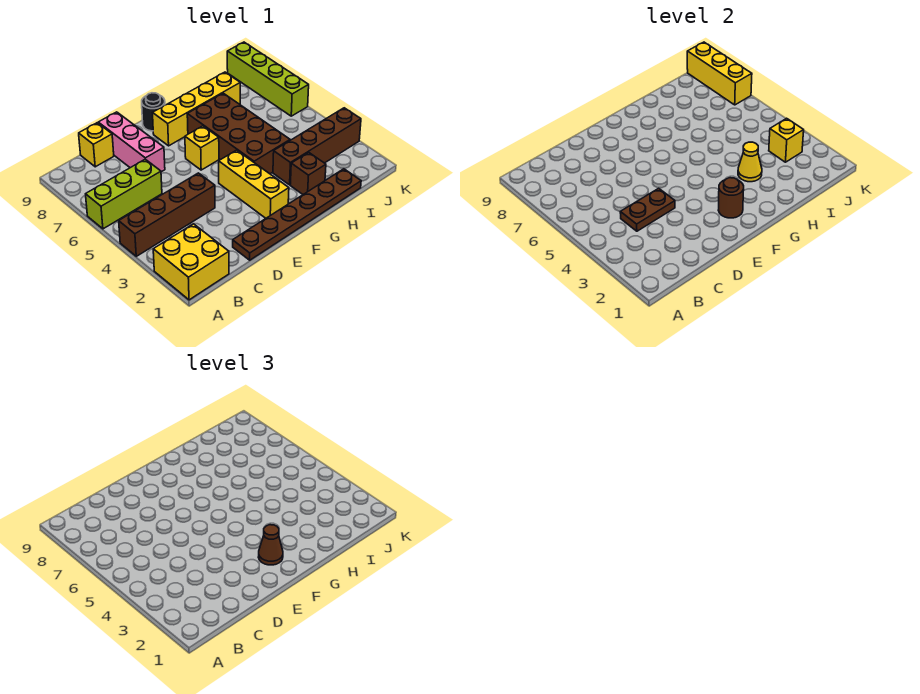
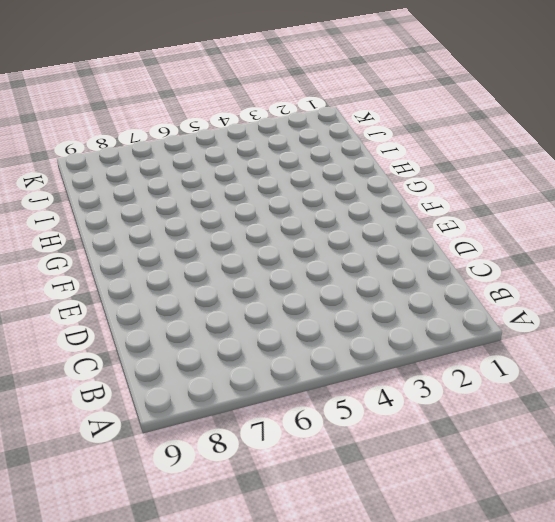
none -> yellow brick A1:B2 level 1
none -> brown brick A4:D4 level 1
none -> lime brick A6:C6 level 1

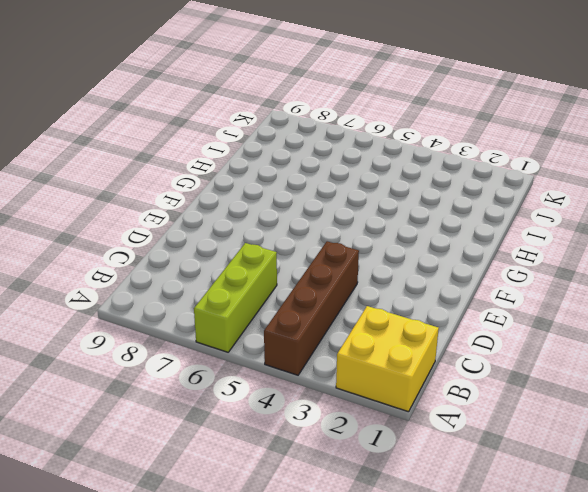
none -> yellow brick C9 level 1
none -> brown plate D1:I1 level 1
none -> pink brick D7:D9 level 1

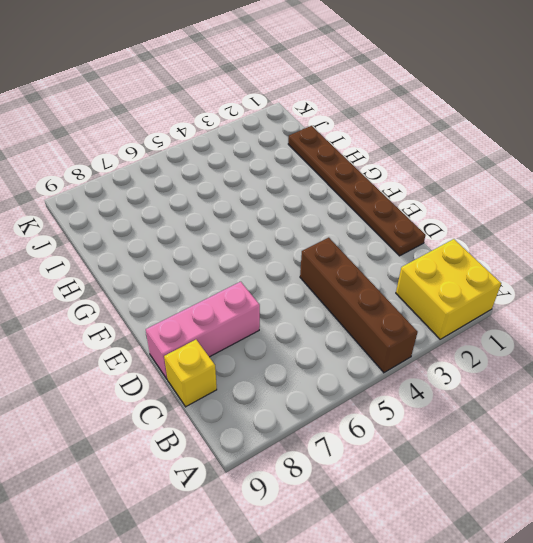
none -> lime brick A6:C6 level 1
none -> yellow brick F2:F4 level 1
none -> yellow brick F6 level 1

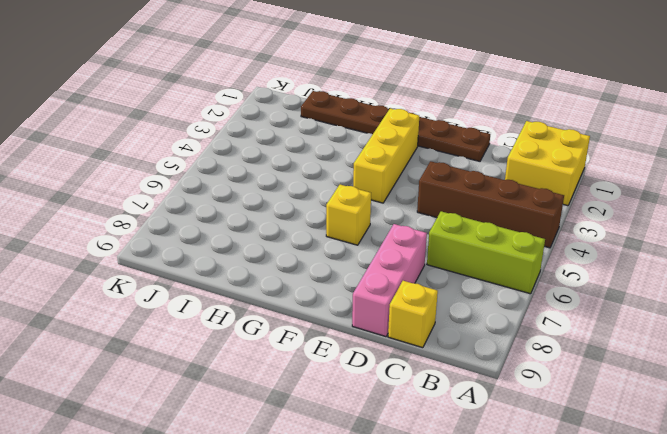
none -> yellow brick F8:I8 level 1
none -> black round brick F9 level 1
none -> brown brick G4:H7 level 1

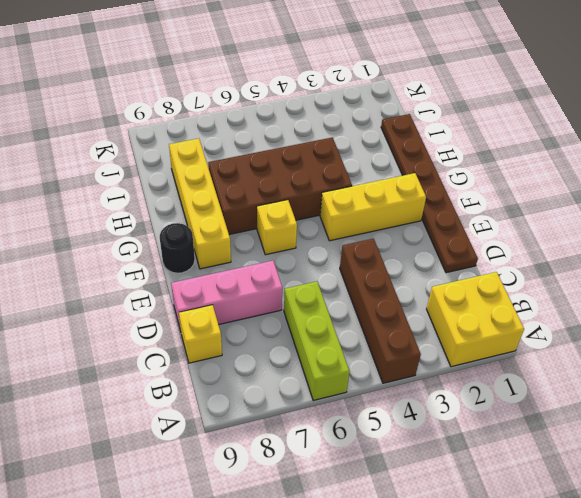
none -> brown brick H2 level 1
none -> brown brick H3:K3 level 1
none -> lime brick K6:K9 level 1

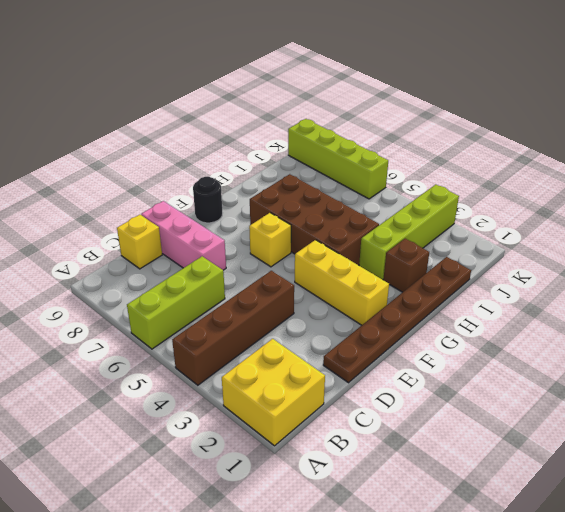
lime brick H3:K3 level 1 -> brown brick H3:K3 level 1
none -> yellow brick F8:I8 level 1
none -> brown plate C4:D4 level 2
none -> brown round brick F2 level 2

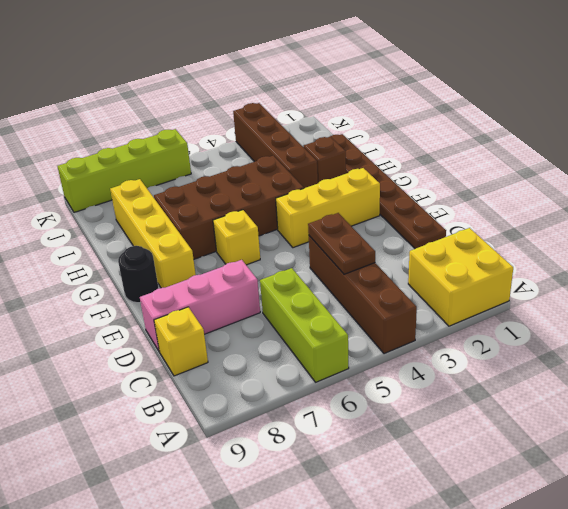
none -> brown round brick F2 level 2
none -> yellow cone H3 level 2
none -> yellow brick J3 level 2

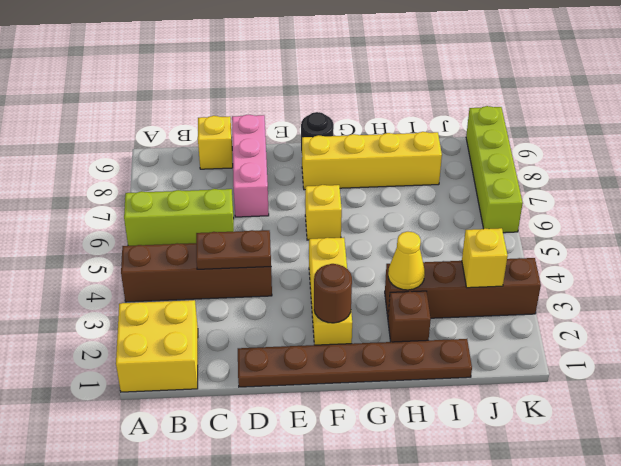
none -> brown brick G4:H7 level 1
none -> yellow brick K7:K9 level 2
none -> brown cone F2 level 3

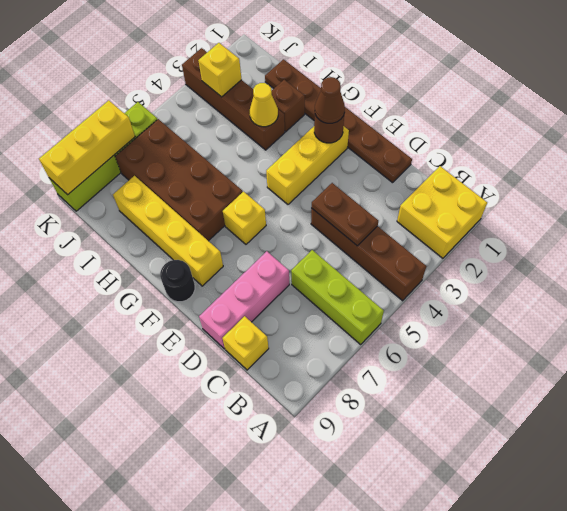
brown brick G6:J7 level 1 -> brown brick G4:H7 level 1

